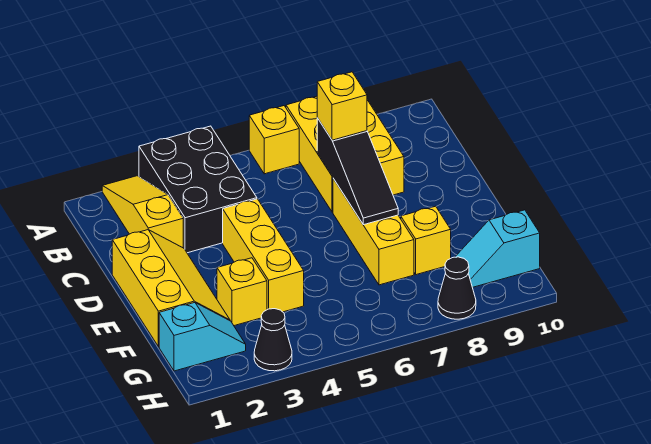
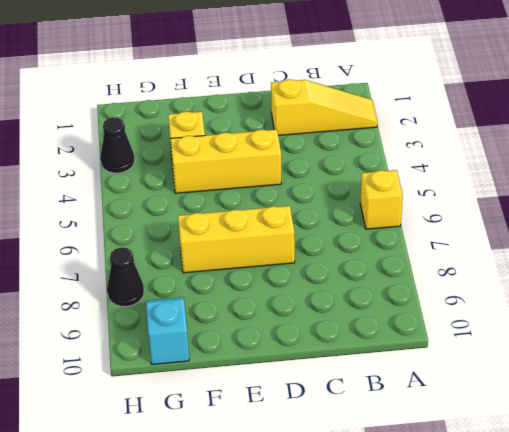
none -> black brick A3:C4 level 1
none -> yellow brick A7:C8 level 1
none -> yellow slope D1:F2 level 1 top 1

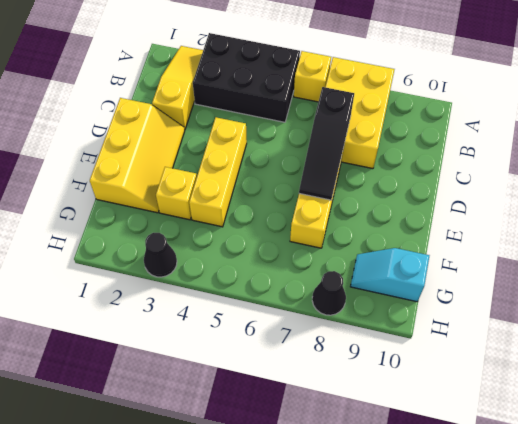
black brick A3:B5 level 1 -> black brick A3:C4 level 1
none -> yellow brick F8 level 1
none -> cyan slope G1:G2 level 1 top 1
none -> yellow brick C7 level 3

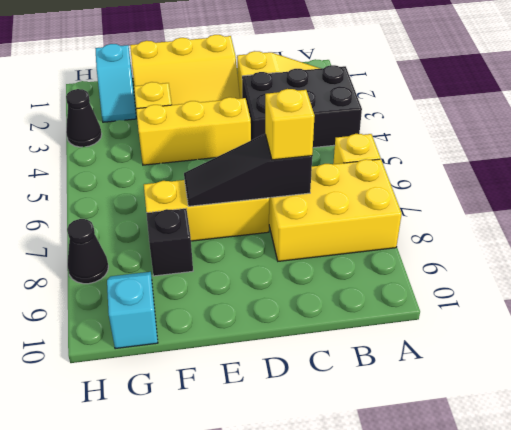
black brick F8 level 1 -> yellow brick F8 level 1

